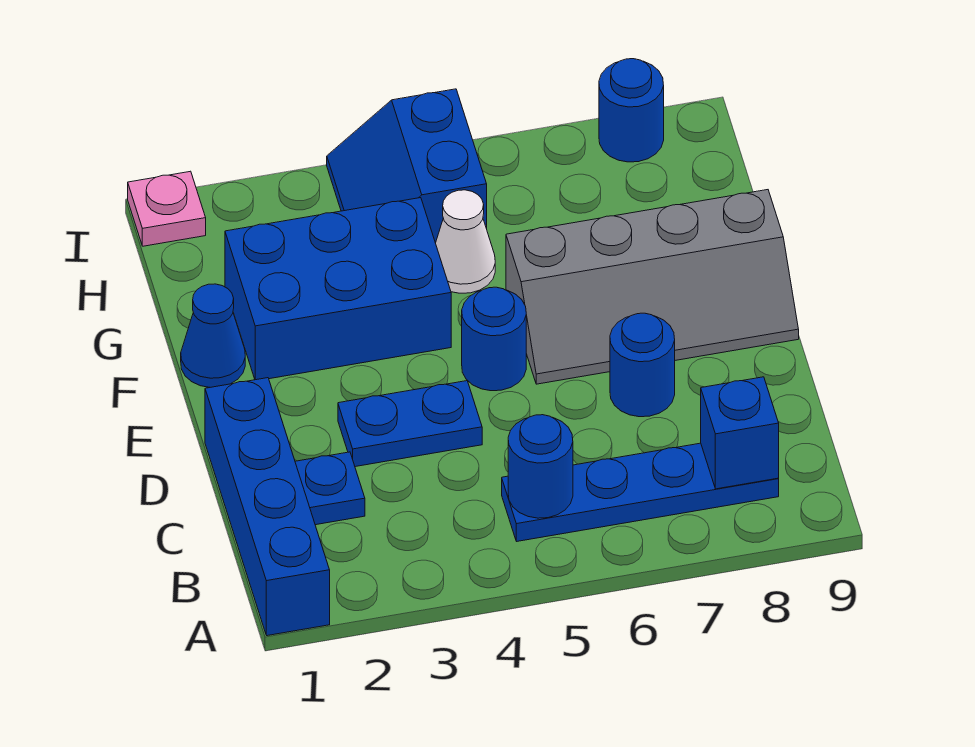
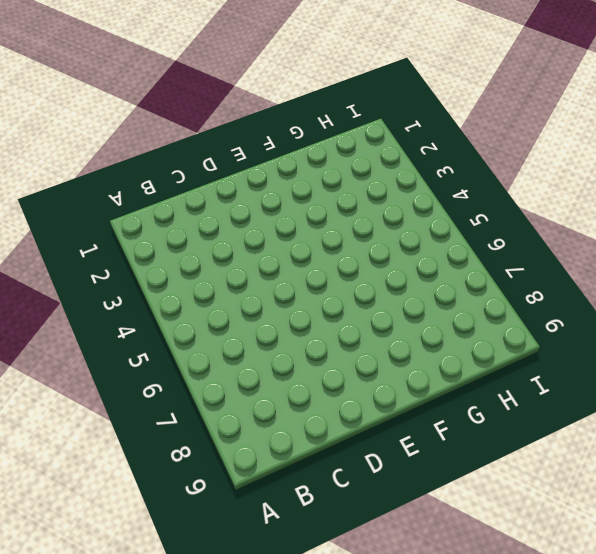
none -> blue brick A1:D1 level 1
none -> blue plate B5:B8 level 1
none -> blue plate C2 level 1

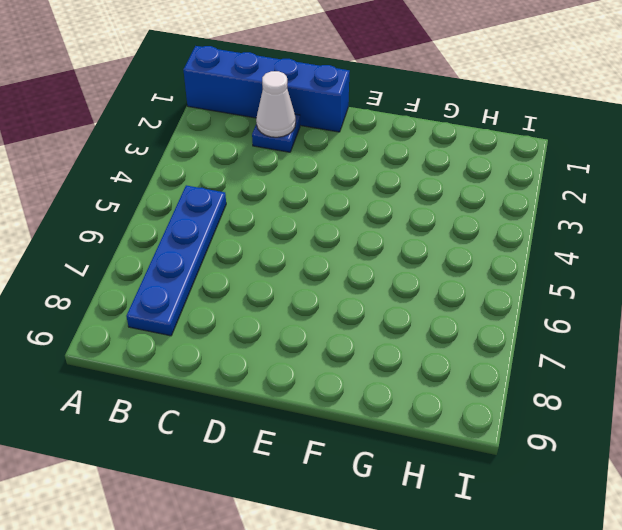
white cone C2 level 2 -> white cone G5 level 1
none -> blue plate D3:D4 level 1
none -> blue round brick D7 level 1
none -> blue round brick E5 level 1

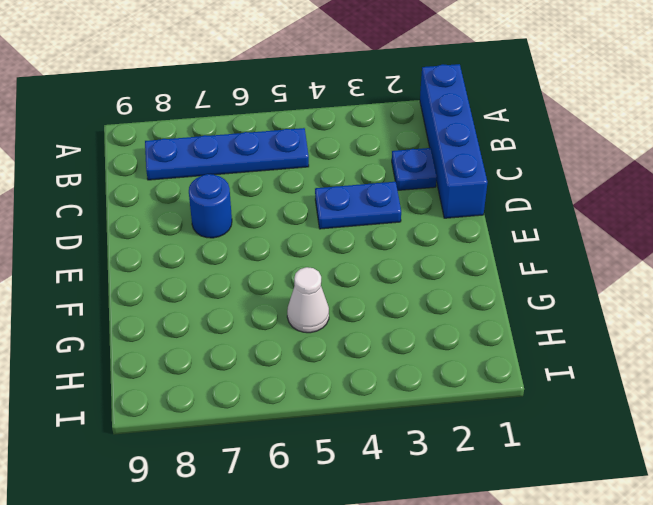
none -> blue round brick E5 level 1
none -> grey slope E6:F9 level 1 top F
none -> blue cone F1 level 1

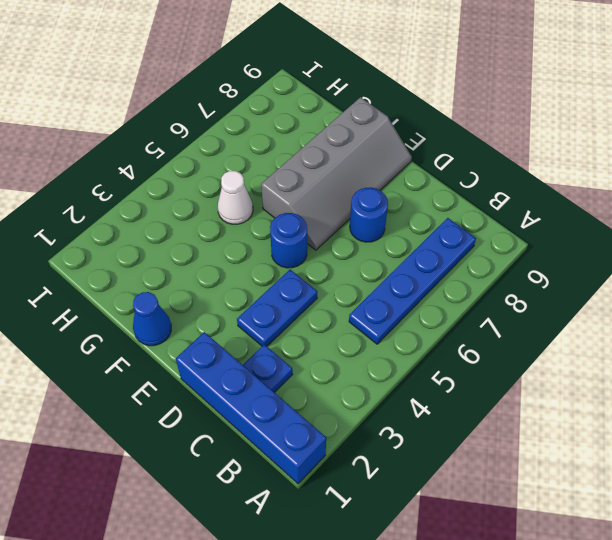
none -> blue brick F2:G4 level 1
none -> blue slope H4:I5 level 1 top 5
none -> pink plate I1 level 1

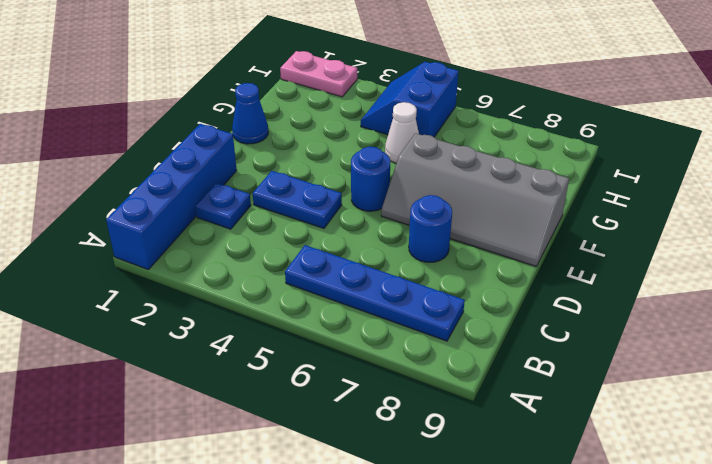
pink plate I1:I2 level 1 -> pink plate I1 level 1
none -> blue brick F2:G4 level 1
none -> blue round brick I8 level 1
none -> blue round brick B5 level 2

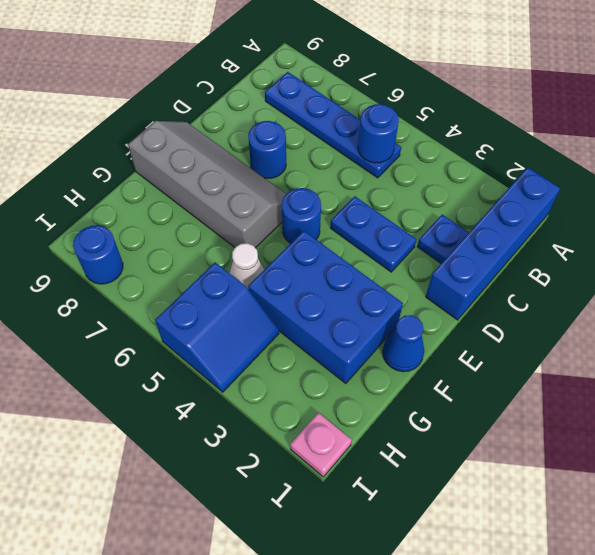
none -> blue brick B8 level 2

